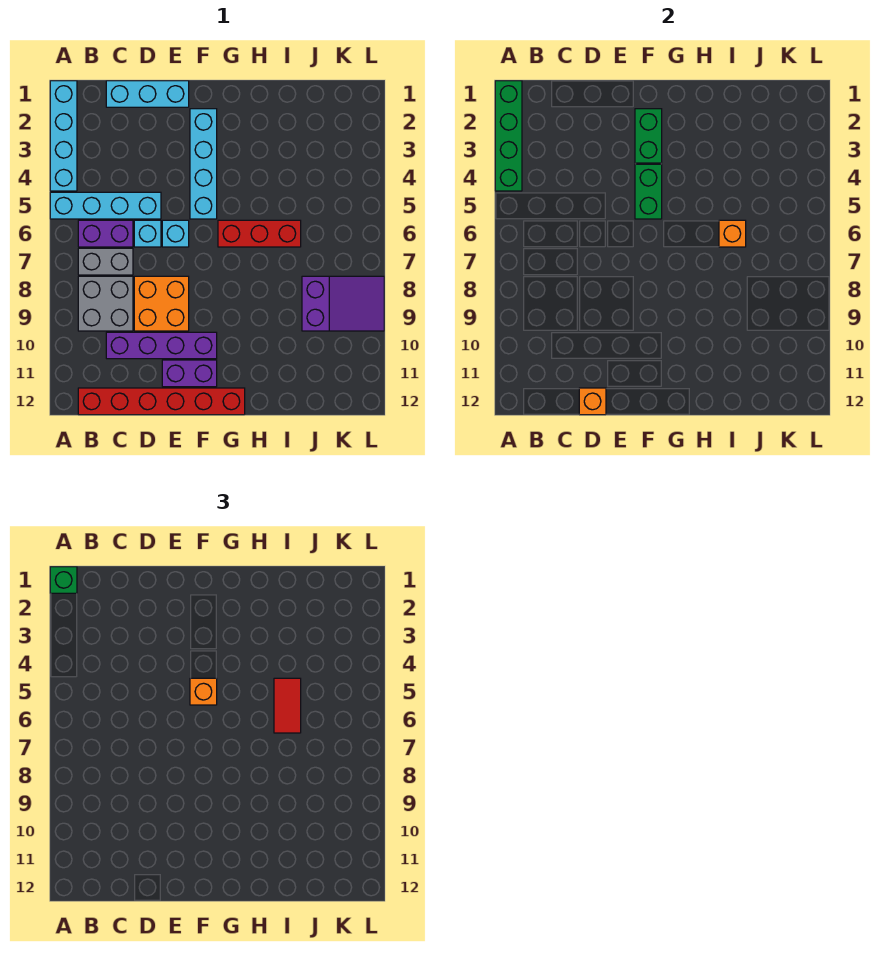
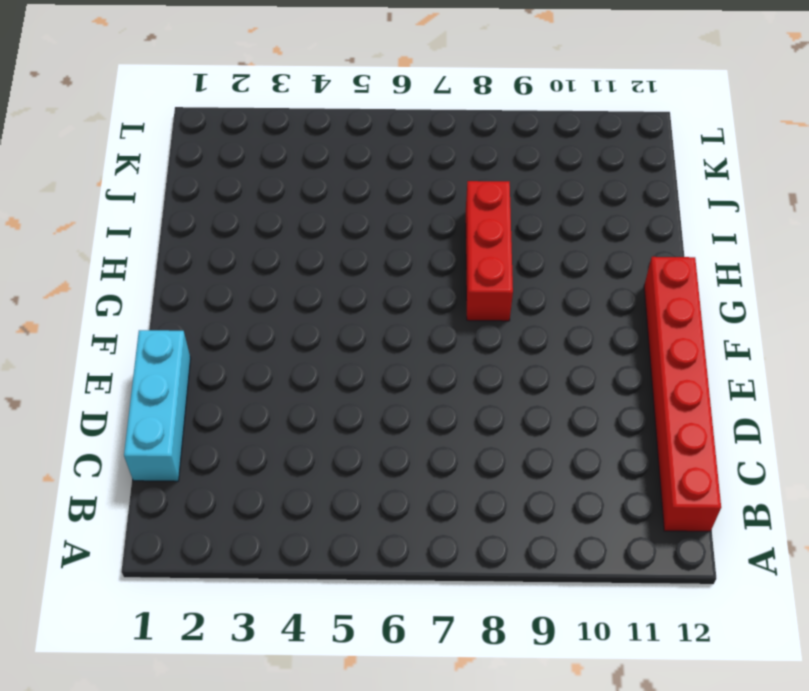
red brick G8:I8 level 1 -> red brick G6:I6 level 1
none -> cyan brick A1:A4 level 1
none -> cyan brick A5:D5 level 1
none -> purple brick B6:C6 level 1

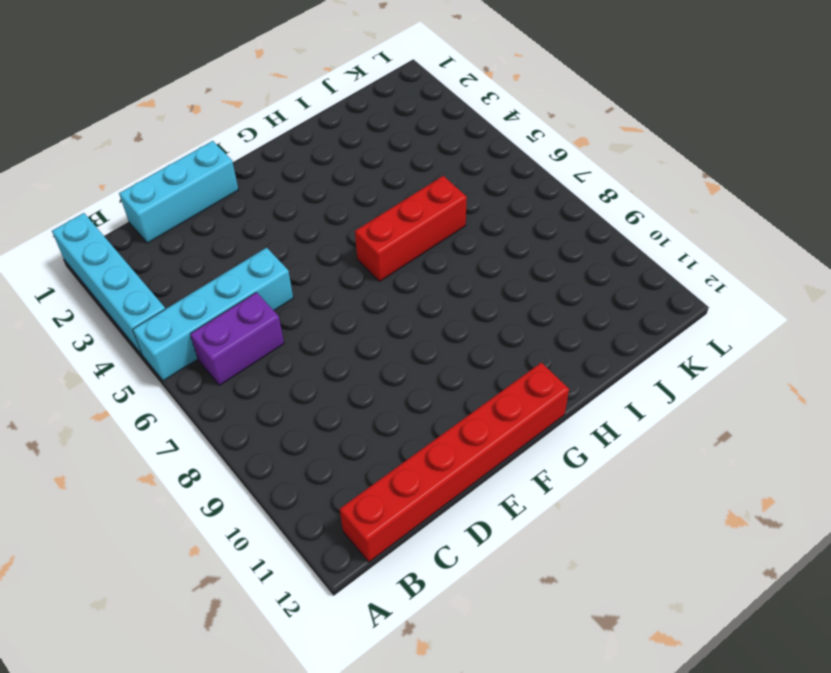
none -> grey brick B7:C7 level 1
none -> grey brick B8:C9 level 1
none -> purple brick C10:F10 level 1

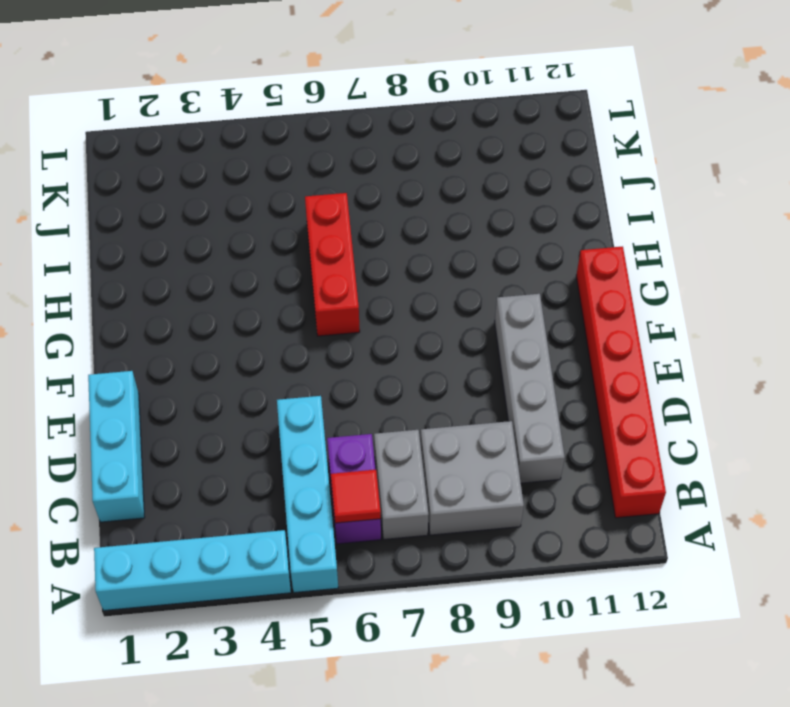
red tile B6 level 2 -> none
grey brick C10:F10 level 1 -> purple brick C10:F10 level 1
none -> cyan brick D6 level 1
none -> orange brick D8:E9 level 1
none -> cyan brick E6 level 1

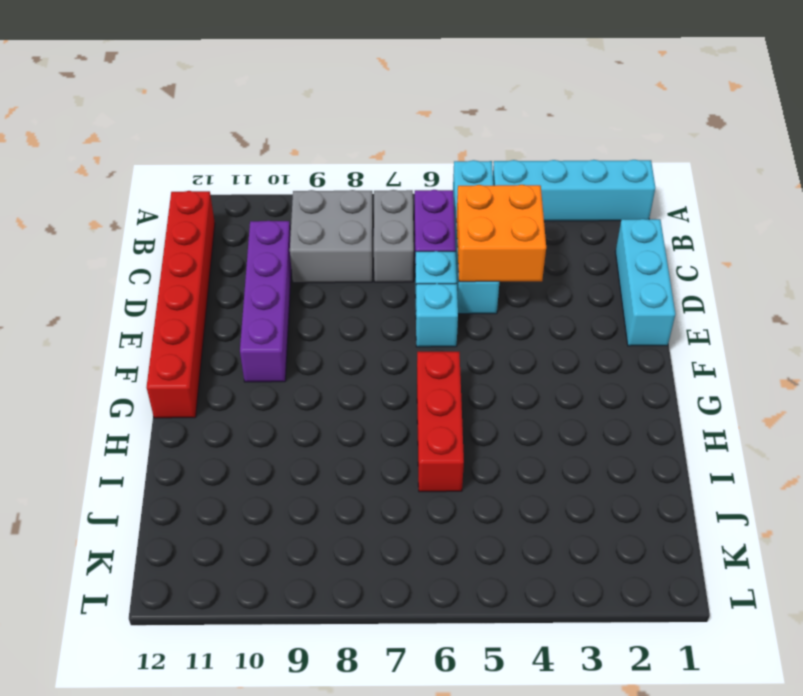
orange brick C4:D5 level 2 -> orange brick D8:E9 level 1
none -> purple brick E11:F11 level 1
none -> cyan brick F2:F5 level 1
none -> purple slope J8:L9 level 1 top J

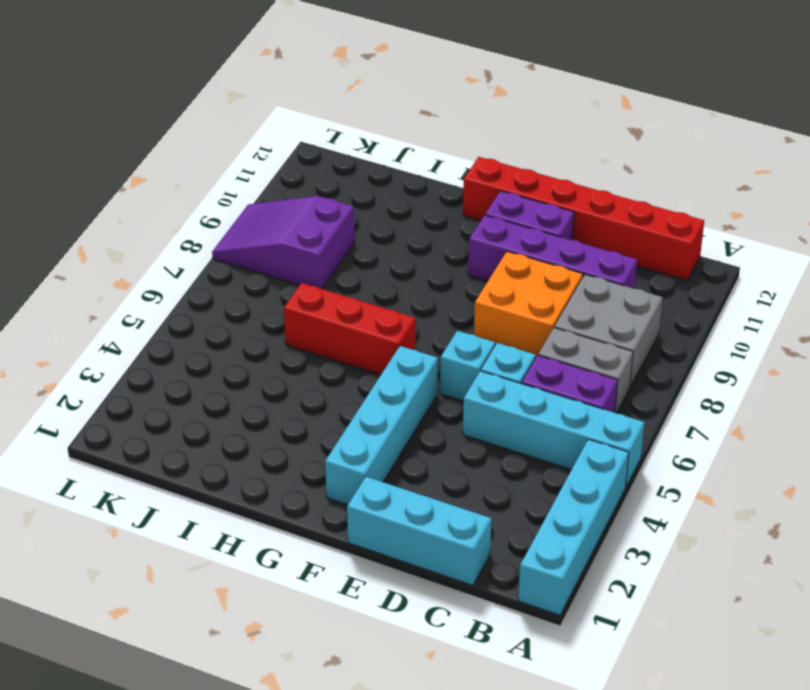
none -> green brick A1:A4 level 2
none -> orange brick D12 level 2
none -> green brick F2:F3 level 2

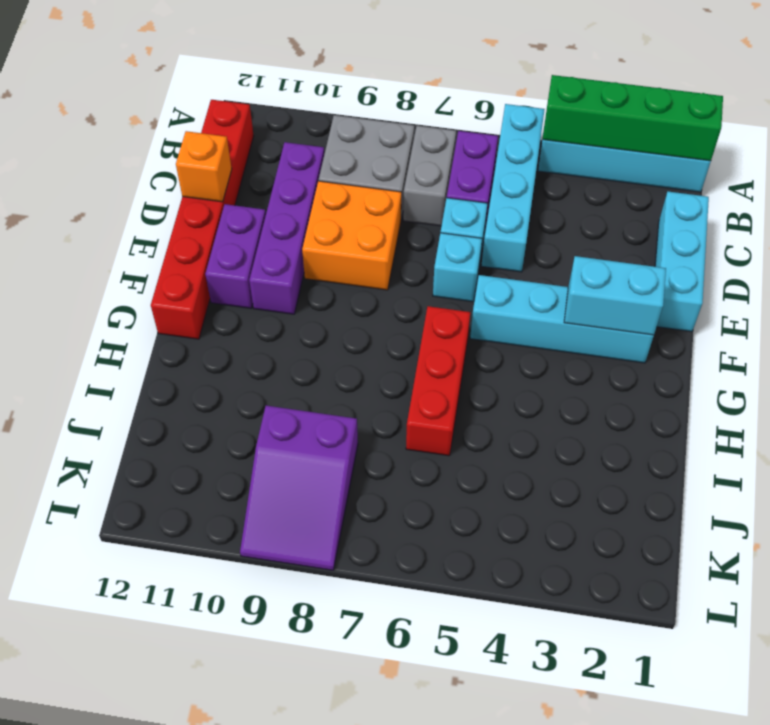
cyan brick F2:F3 level 2 -> green brick F2:F3 level 2
none -> green brick F4:F5 level 2
none -> orange brick I6 level 2
none -> green brick A1 level 3

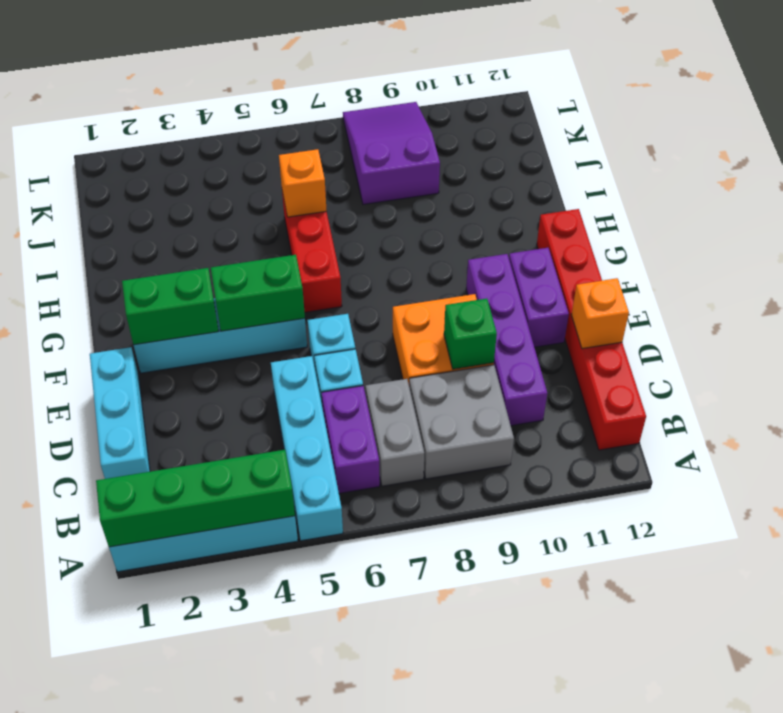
green brick D9 level 2 -> green brick A1 level 3
none -> orange brick F5 level 3
none -> red tile I5:I6 level 3

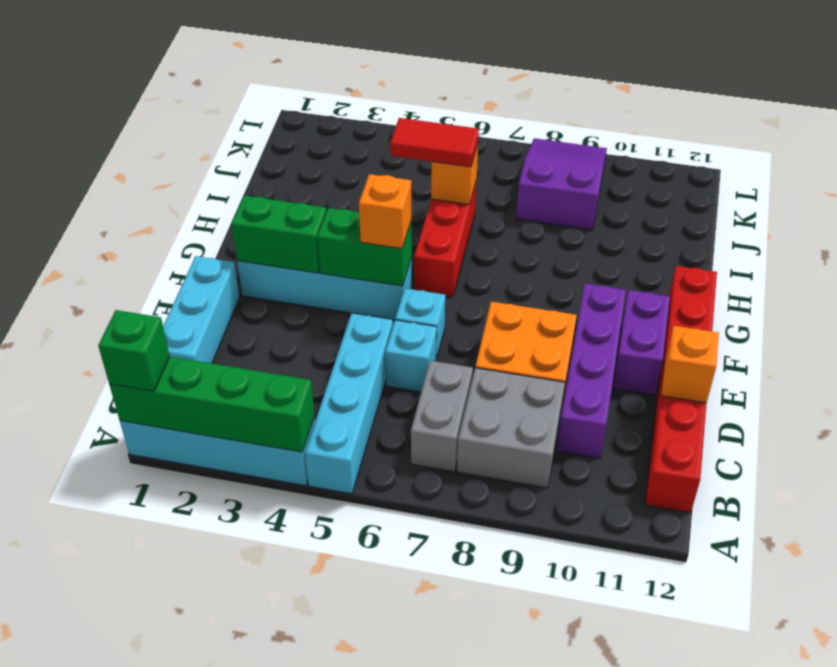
none -> purple brick B6:C6 level 1

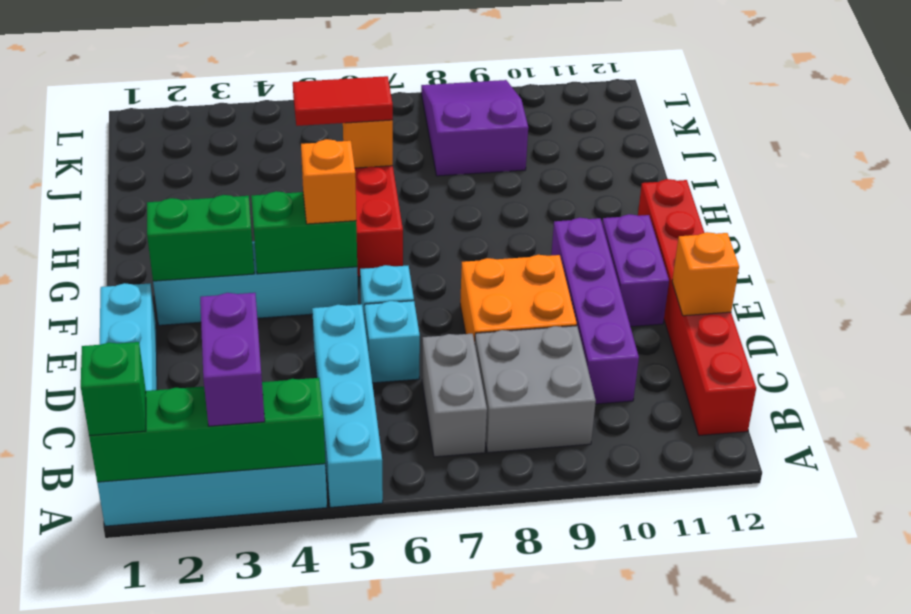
purple brick A3:B3 level 3 -> purple brick B6:C6 level 1

